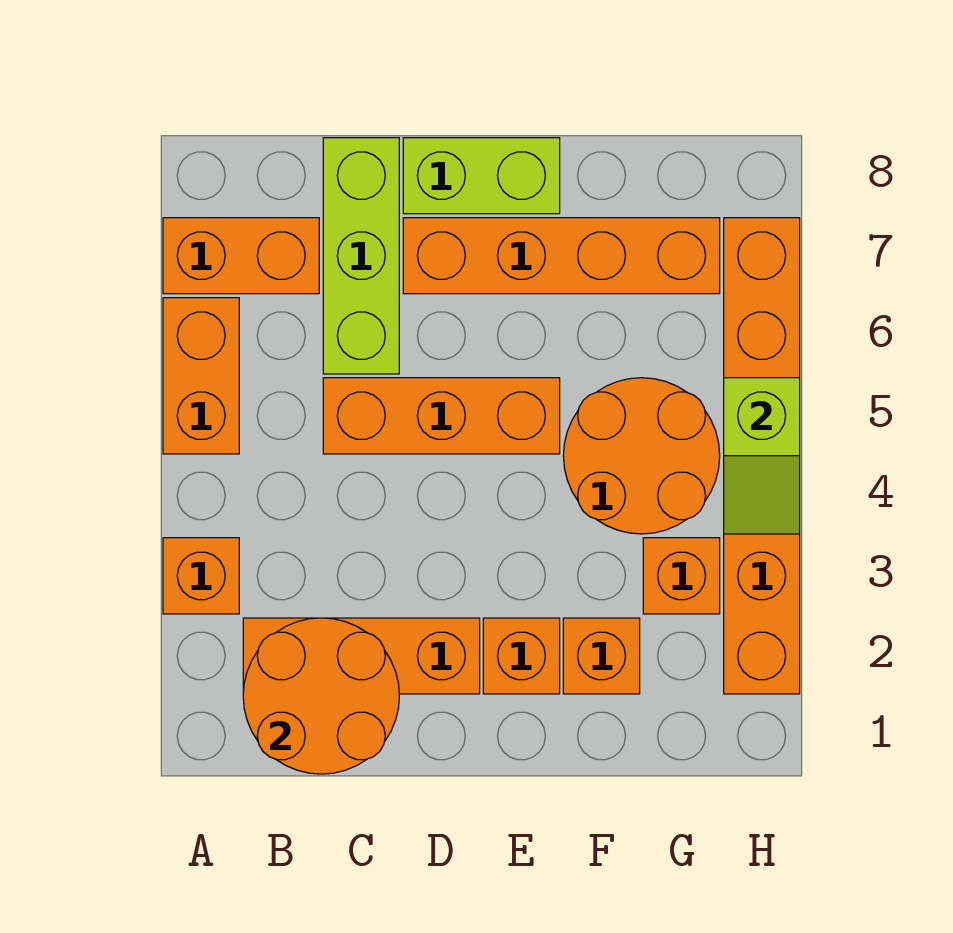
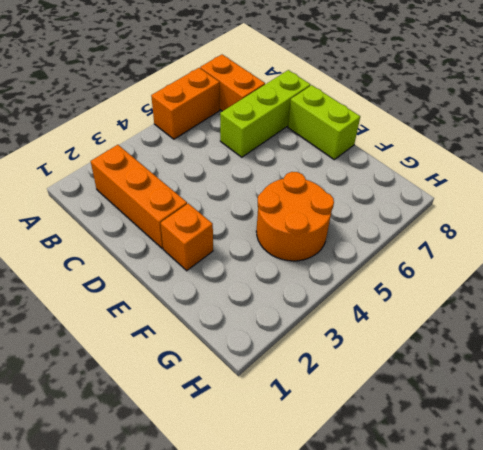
none -> orange brick A3 level 1
none -> orange brick C5:E5 level 1
none -> orange brick D7:G7 level 1

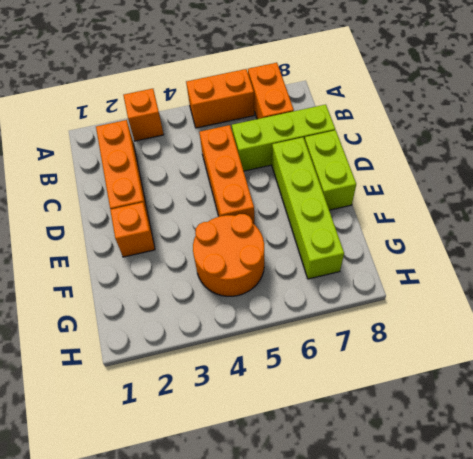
lime brick D7:G7 level 1 -> orange brick D7:G7 level 1
none -> orange brick F2 level 1
none -> orange brick G3 level 1
none -> orange brick H2:H7 level 1

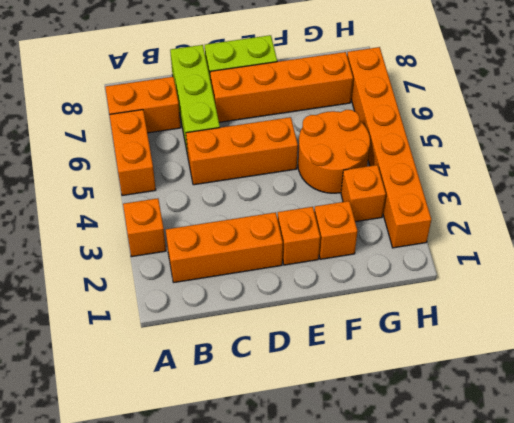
none -> orange round brick B1:C2 level 2
none -> lime slope H4:H5 level 2 top 5

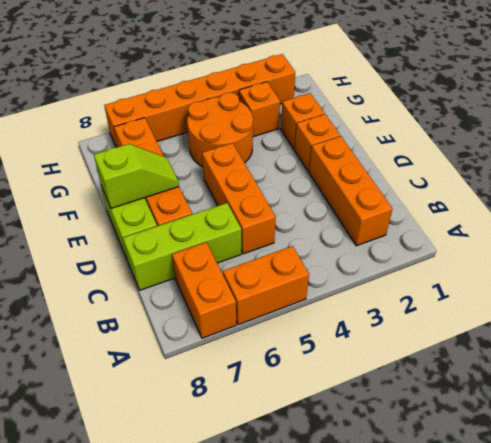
lime slope E7:E8 level 2 top 8 -> lime slope H4:H5 level 2 top 5
none -> orange brick A3 level 1
none -> orange round brick B1:C2 level 2

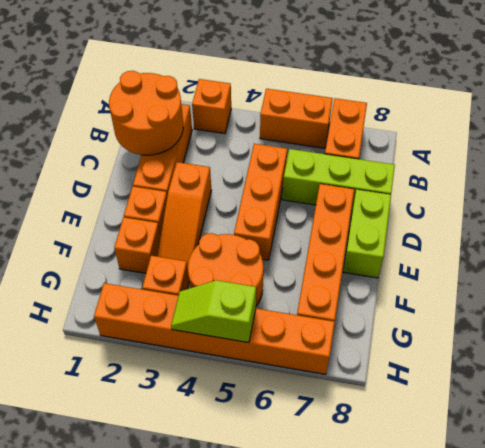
orange slope D3:F3 level 1 top D -> none

